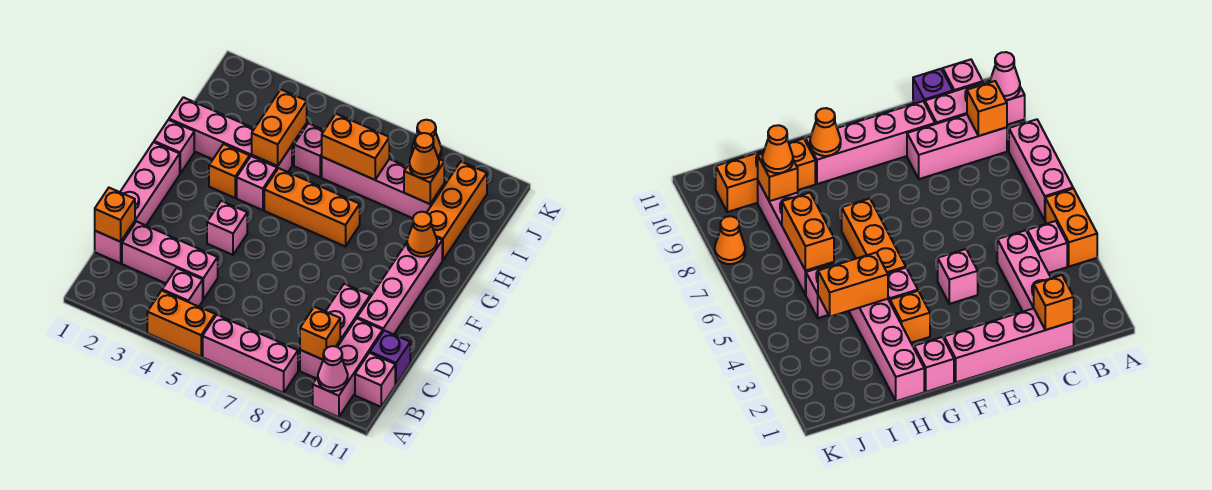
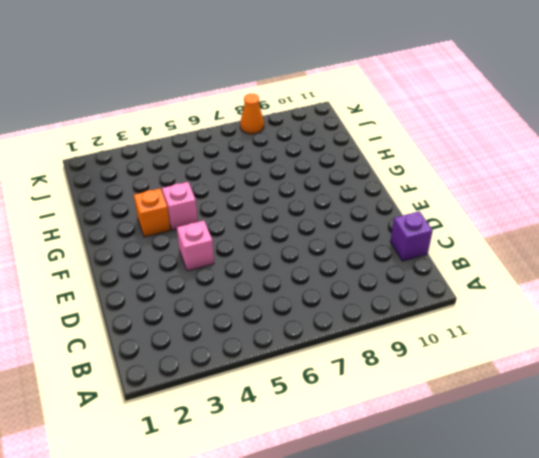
none -> orange brick A4:A5 level 1
none -> pink brick A6:A8 level 1
none -> pink brick A10:C10 level 1

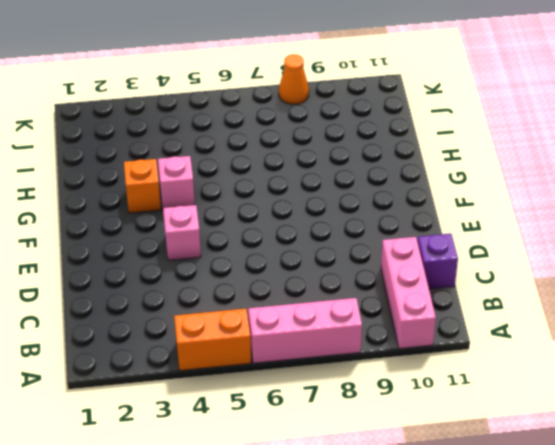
none -> pink brick B4 level 1
none -> pink brick B9:D9 level 1
none -> pink brick B11 level 1

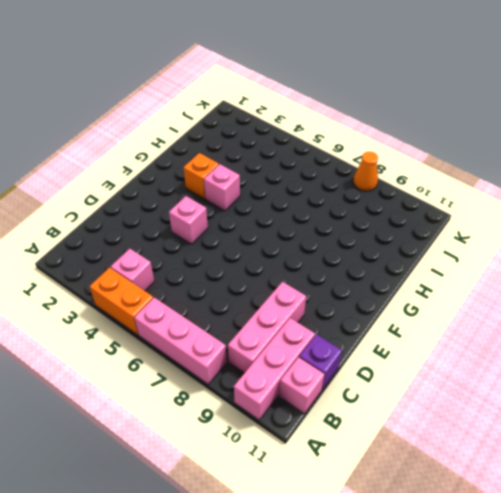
none -> pink brick C1:F1 level 1
none -> pink brick C2:C4 level 1
none -> pink brick D10:G10 level 1

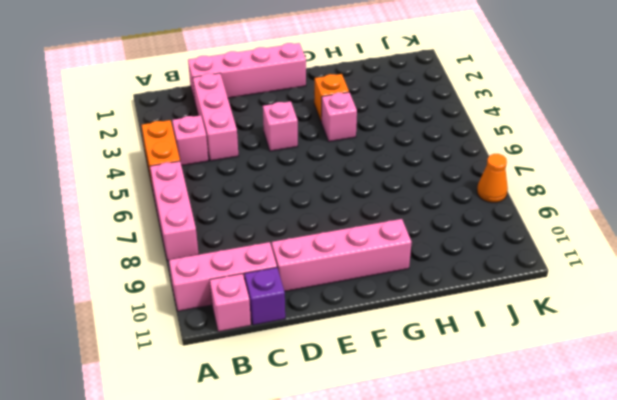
none -> pink brick B9:D9 level 1
none -> pink brick G1 level 1
none -> orange brick G5:G7 level 1

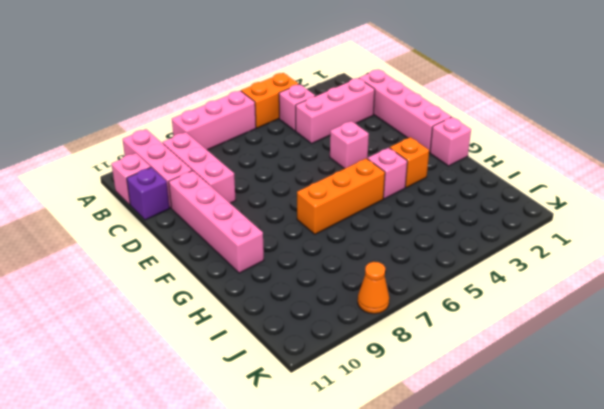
none -> pink brick H1:H4 level 1
none -> orange brick H10:J10 level 1
none -> pink brick I5 level 1

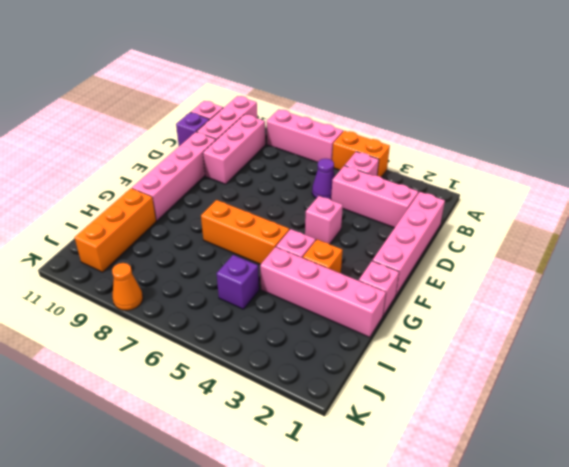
purple cone C5 level 1 -> none
purple brick I5 level 1 -> pink brick I5 level 1
none -> pink brick I6:I9 level 1
none -> pink cone A10 level 2
none -> orange brick B9 level 2

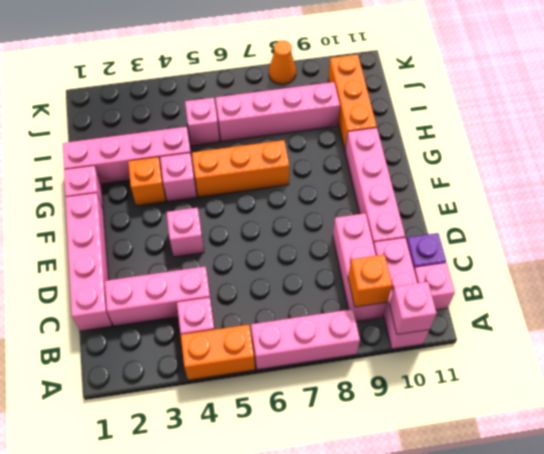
pink brick A10 level 2 -> pink cone A10 level 2
none -> orange brick C1 level 2
none -> orange cone G10 level 2
none -> orange brick H4:I4 level 2

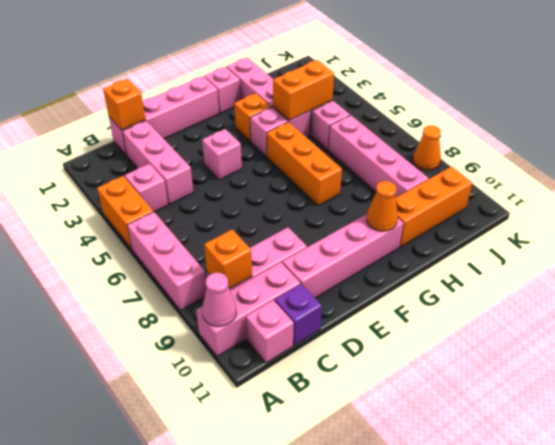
none -> orange brick I6:I7 level 2
none -> orange brick I9 level 2
none -> orange cone I9 level 3

